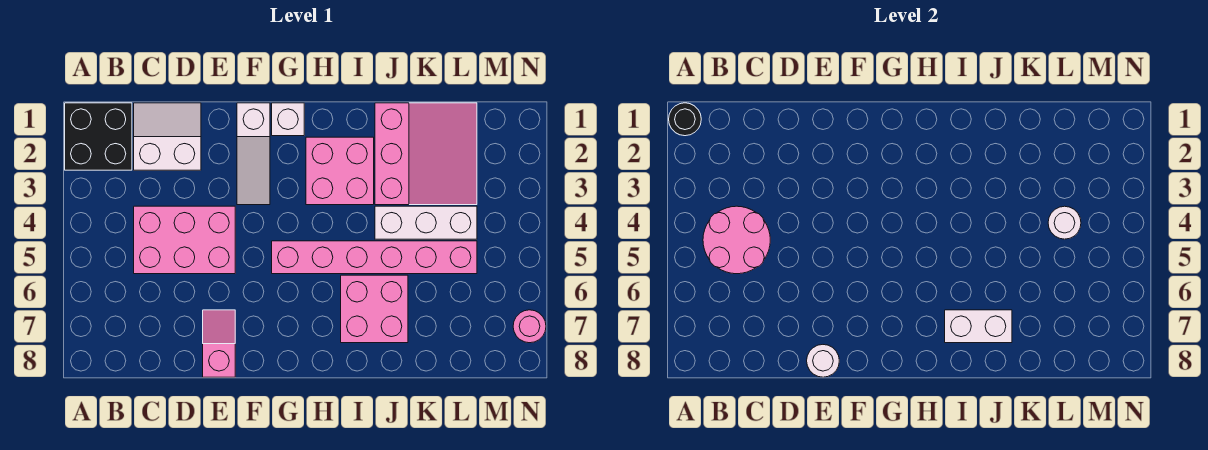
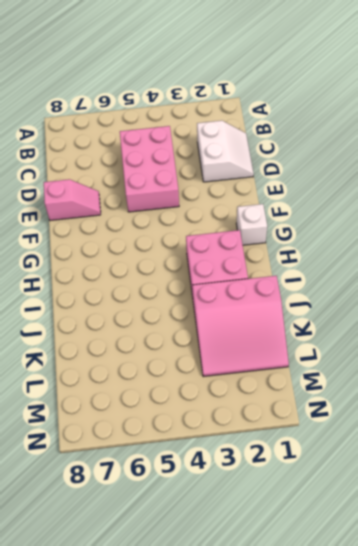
none -> black brick A1:B2 level 1
none -> white slope F1:F3 level 1 top 1
none -> pink brick G5:L5 level 1

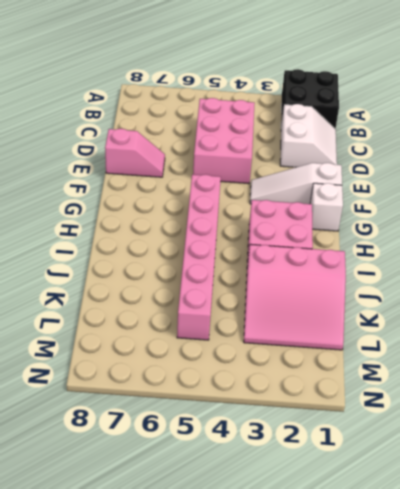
none -> pink brick I6:J7 level 1
none -> white brick J4:L4 level 1
none -> pink round brick N7 level 1

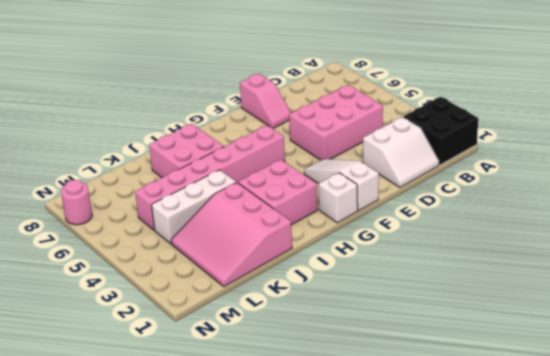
none -> black round brick A1 level 2
none -> pink round brick B4:C5 level 2
none -> white round brick E8 level 2

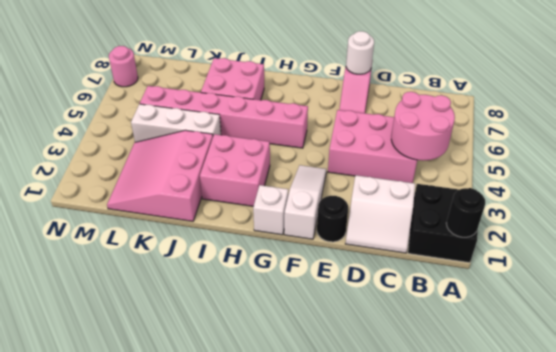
black round brick E1 level 1 -> none
none -> white brick I7:J7 level 2
none -> white round brick L4 level 2

